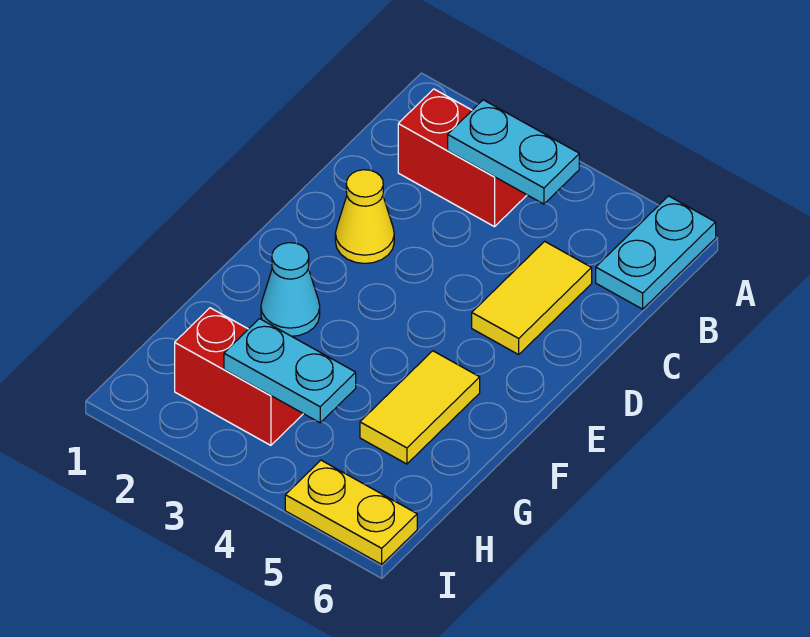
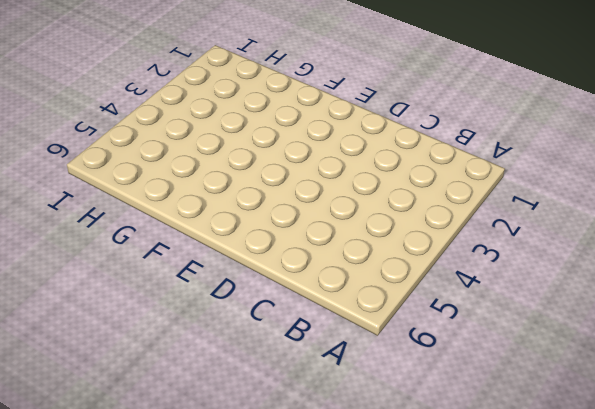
none -> cyan plate A6:B6 level 1
none -> red brick B2:B3 level 1

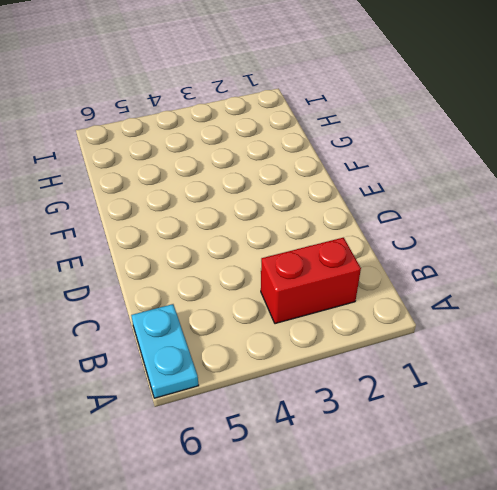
none -> yellow tile C5:D5 level 1
none -> yellow cone D2 level 1

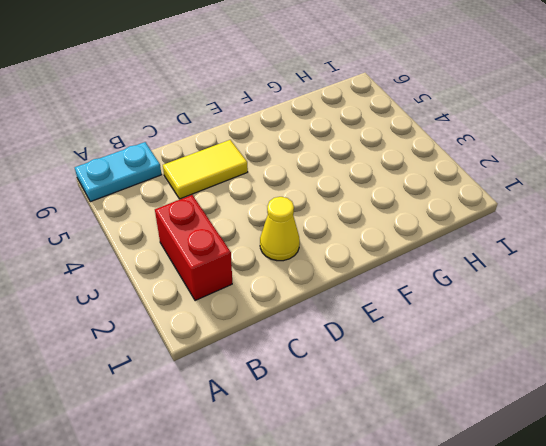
none -> cyan cone F2 level 1
none -> yellow tile F5:G5 level 1

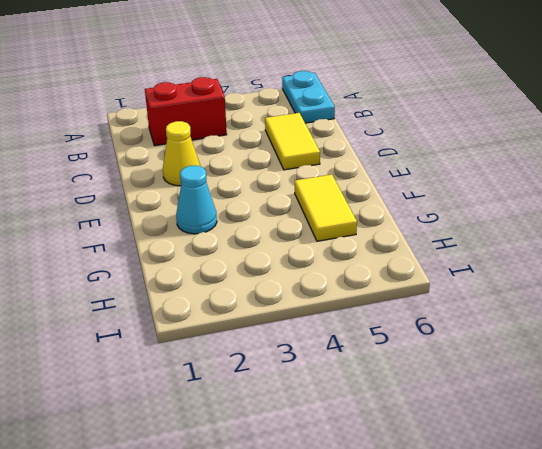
none -> red brick H2:H3 level 1
none -> yellow plate I5:I6 level 1

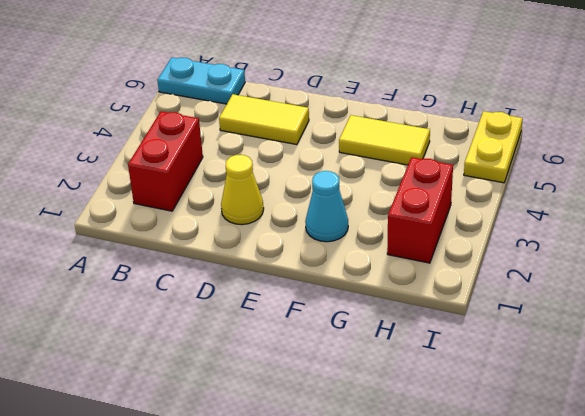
none -> cyan plate B3:B4 level 2
none -> cyan plate H3:H4 level 2

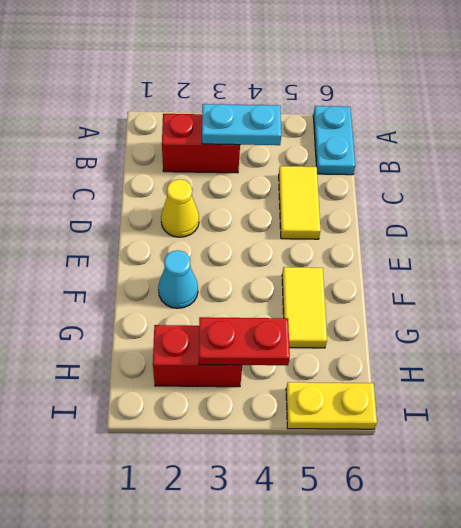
red plate H3:H4 level 2 -> cyan plate H3:H4 level 2

